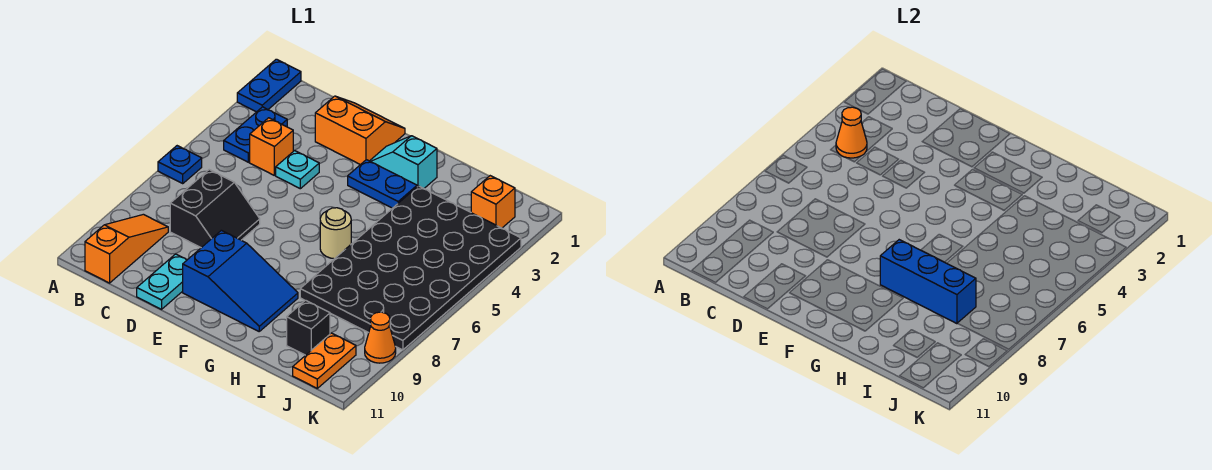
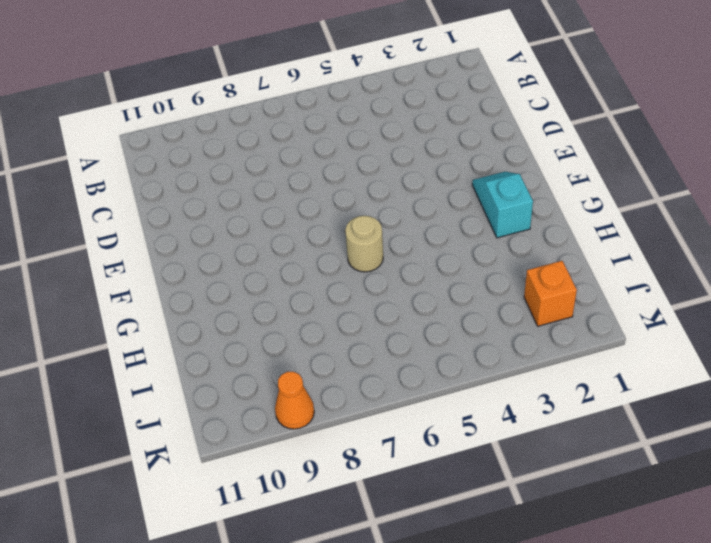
none -> blue plate A1:A2 level 1
none -> blue plate A6 level 1
none -> blue plate B3:B4 level 1

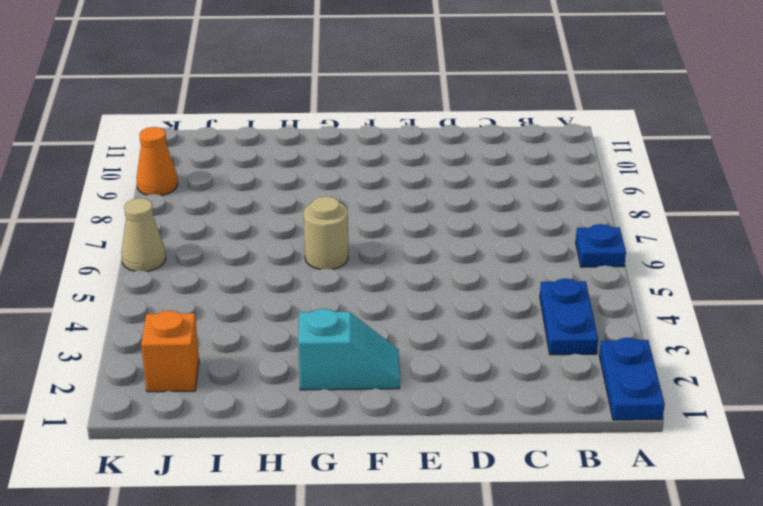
tan cone K6 level 1 -> black plate H3:K8 level 1
none -> orange slope B9:B11 level 1 top 11
none -> orange brick C4 level 1
none -> black slope C7:D8 level 1 top C

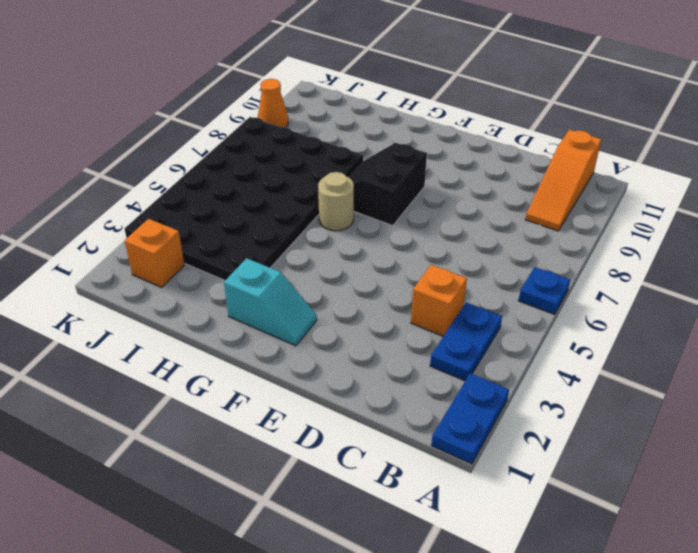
black slope F7:G8 level 1 top F -> black slope C7:D8 level 1 top C
none -> orange slope D1:E2 level 1 top 2
none -> cyan plate D4 level 1
none -> cyan plate D10:D11 level 1

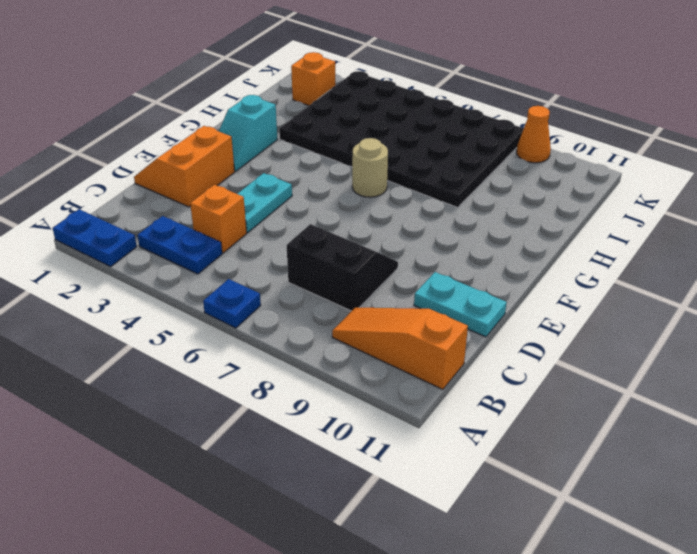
cyan plate D4:E4 level 1 -> cyan plate D4 level 1
none -> blue slope E9:G10 level 1 top E
none -> blue plate F3:G3 level 1
none -> black brick I10 level 1

